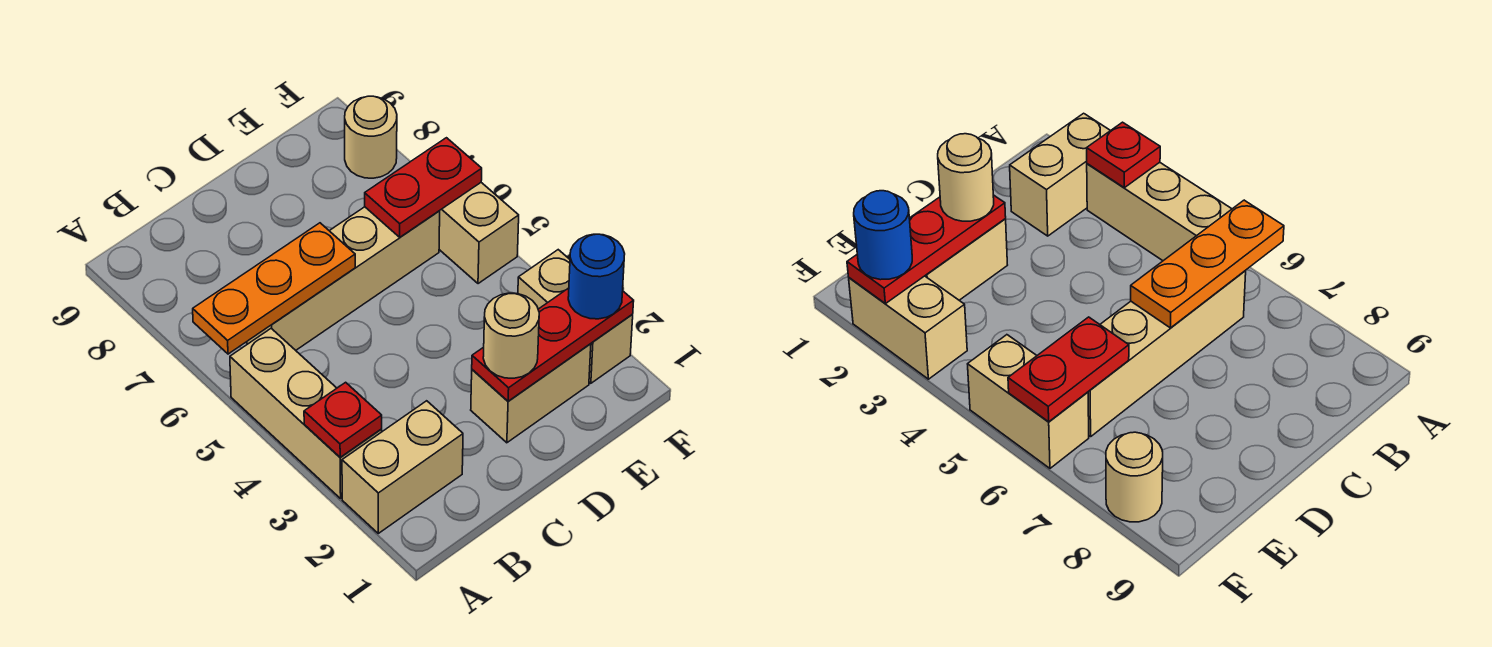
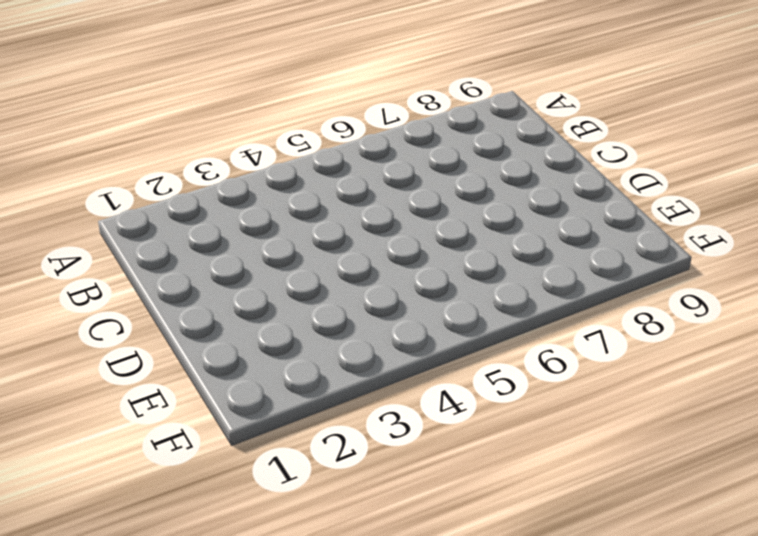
none -> tan brick A2:B2 level 1
none -> tan brick A3:A5 level 1
none -> tan brick B6:E6 level 1

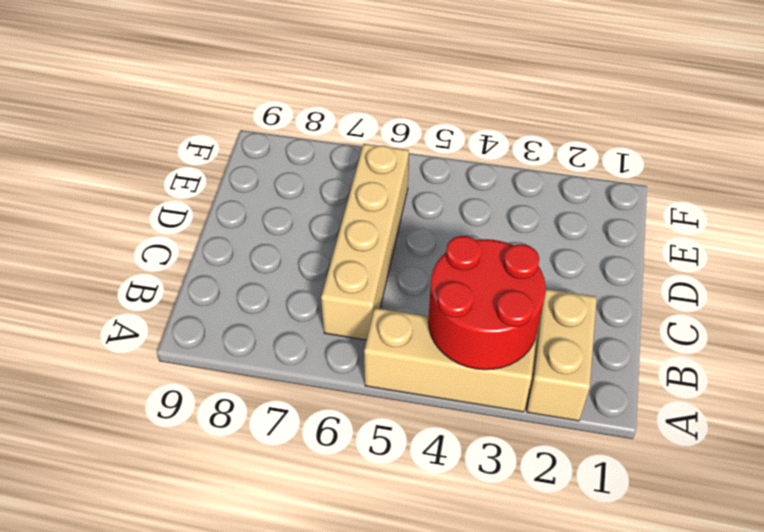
red round brick A3:B4 level 2 -> red plate A3 level 2
none -> tan brick D2:E2 level 1
none -> tan brick F2:F3 level 1
none -> tan brick F5:F6 level 1

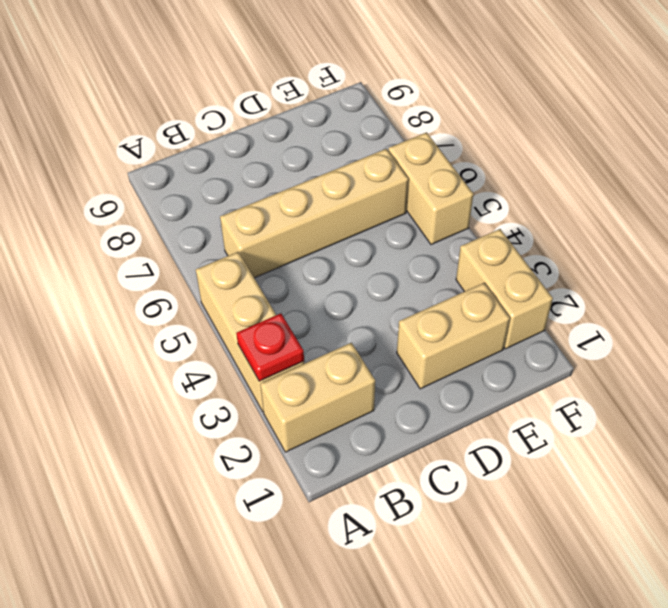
none -> tan round brick F8 level 1
none -> orange plate A6:C6 level 2
none -> red plate D2:F2 level 2

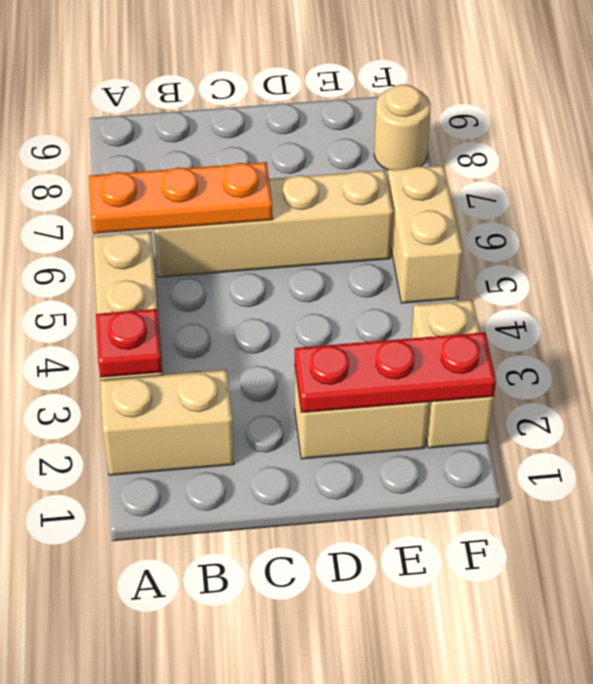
none -> red plate E6:F6 level 2
none -> tan round brick D2 level 3
none -> blue round brick F2 level 3

